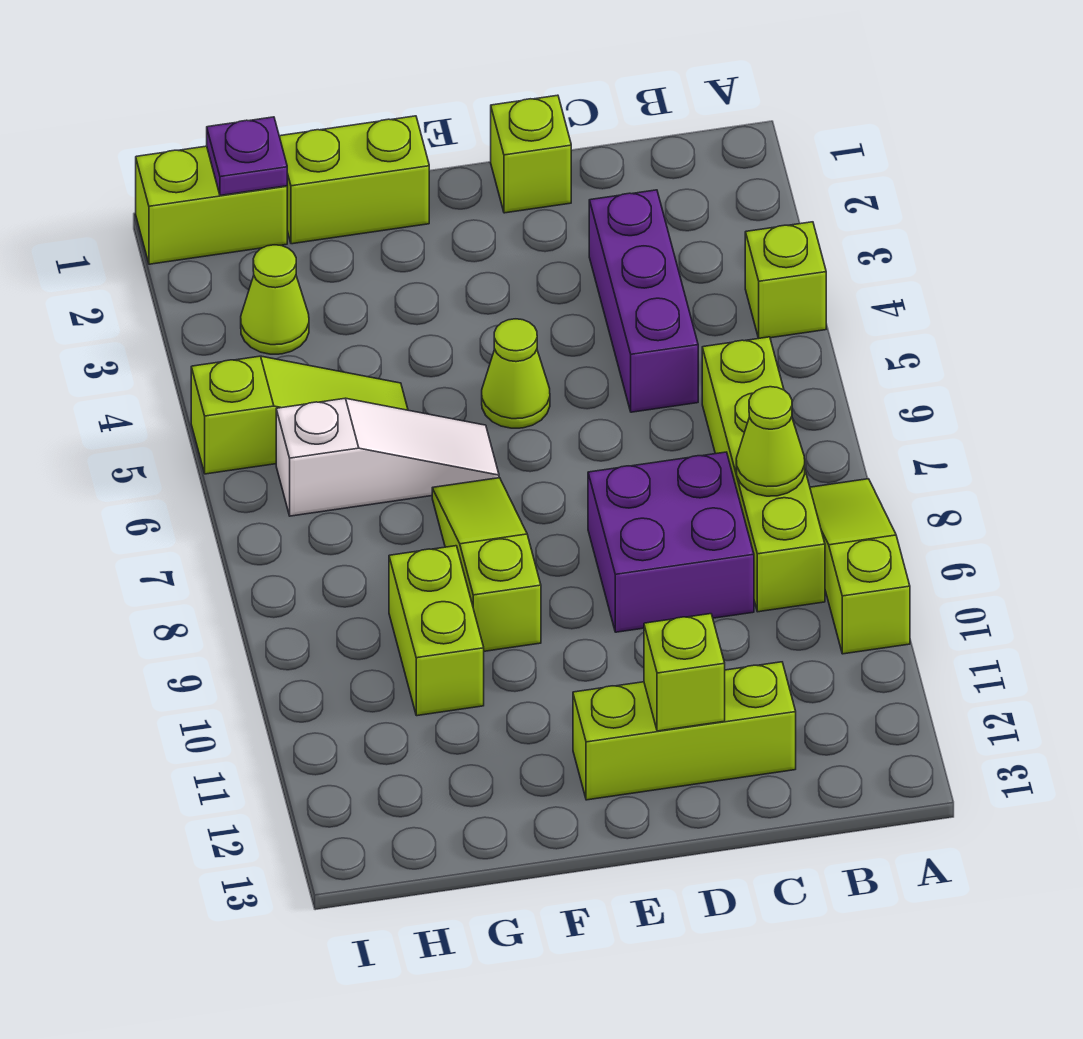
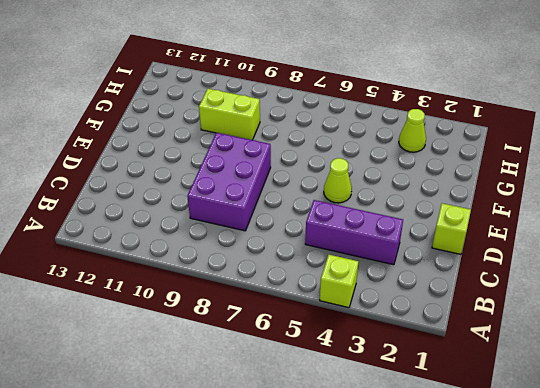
purple brick C8:E9 level 1 -> purple brick C8:D9 level 1
none -> lime slope A8:A10 level 1 top 10
none -> lime brick B6:B9 level 1
none -> lime brick C12:E12 level 1

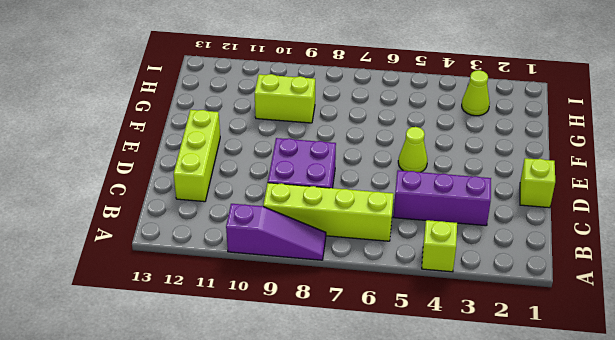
purple slope A8:A10 level 1 top 10 -> lime slope A8:A10 level 1 top 10
none -> lime brick F1:G1 level 1
none -> white slope F6:H6 level 1 top H
none -> lime slope F7:F9 level 1 top 9

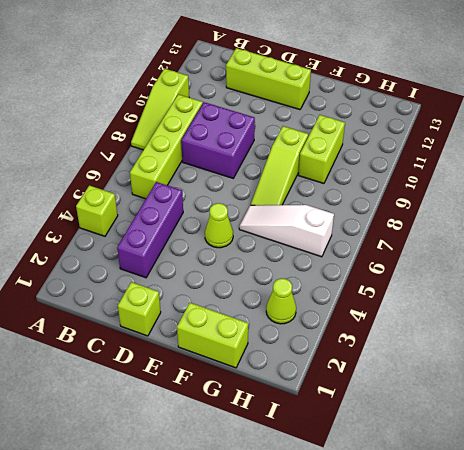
none -> lime slope G5:I5 level 1 top I
none -> lime brick H1:I1 level 1
none -> lime cone B8 level 2

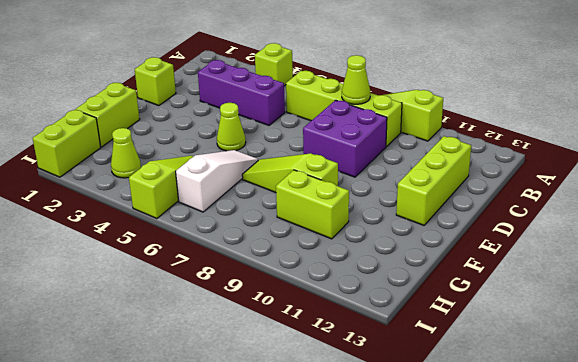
none -> lime brick D12 level 2
none -> purple plate H1 level 2

